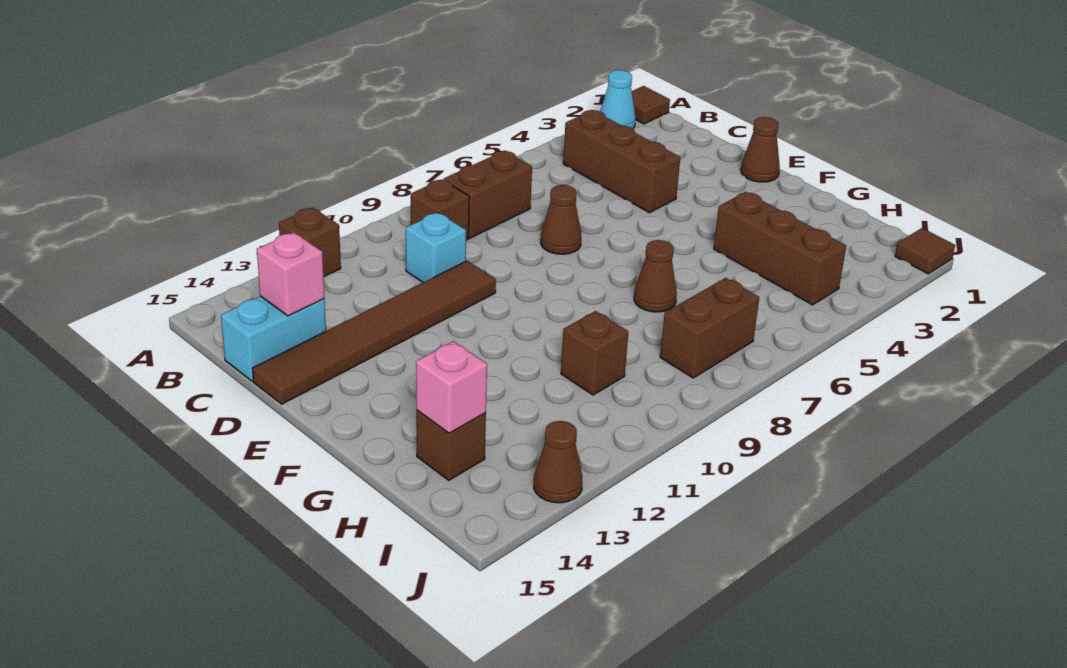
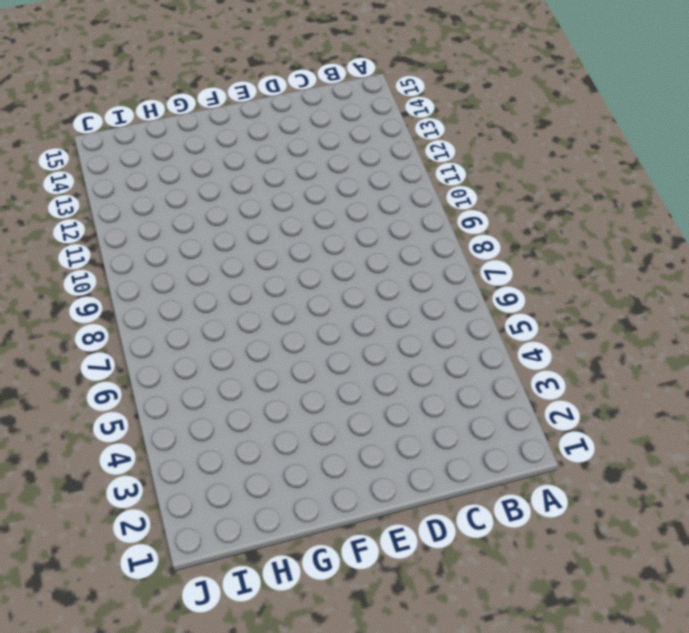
none -> brown tile A1 level 1
none -> cyan cone A2 level 1
none -> brown brick A12 level 1

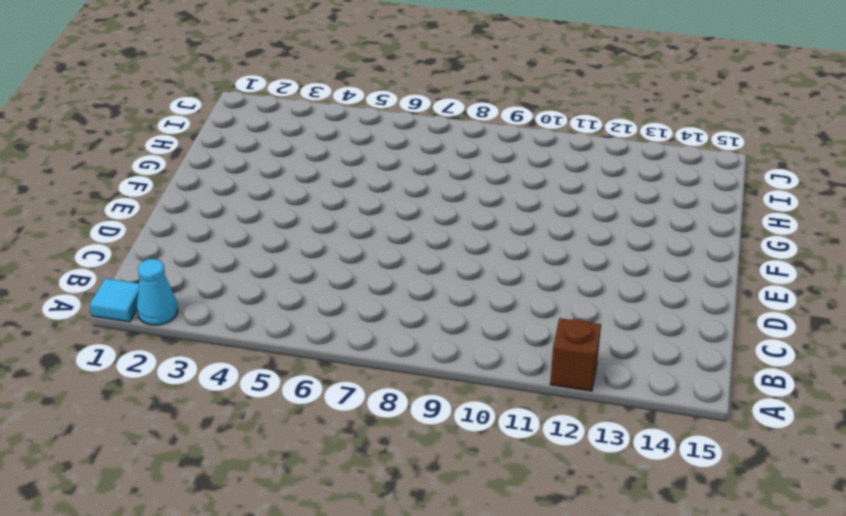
cyan tile A1 level 1 -> brown tile A1 level 1
none -> brown brick B4:D4 level 1
none -> brown brick B7:B8 level 1
none -> brown brick B9 level 1

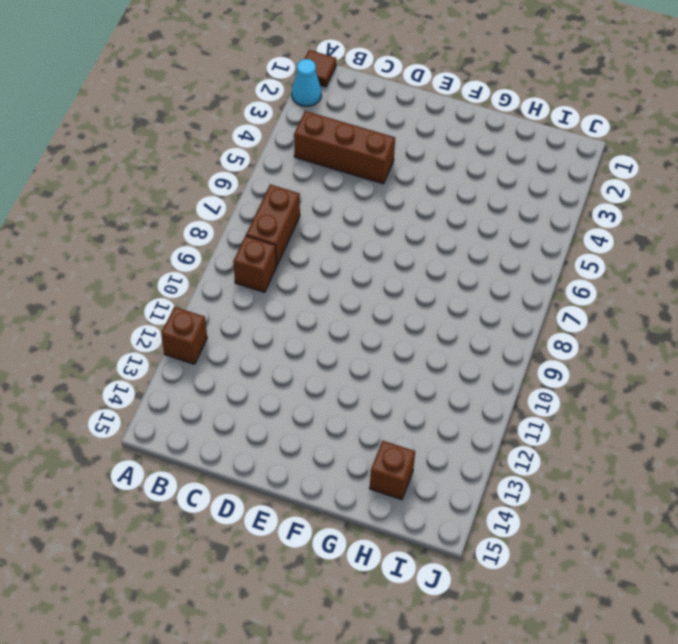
none -> cyan brick C10 level 1
none -> cyan brick C14:C15 level 1
none -> brown cone D7 level 1

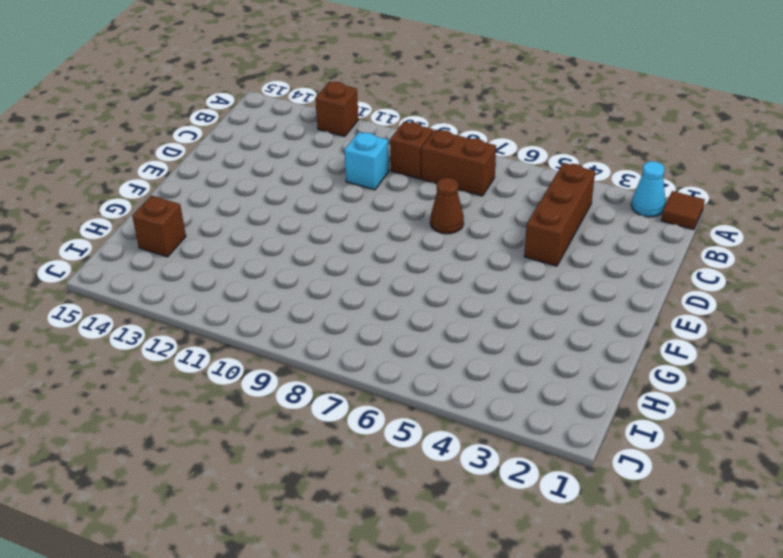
none -> cyan brick C14:C15 level 1
none -> brown tile D10:D15 level 1
none -> brown cone E1 level 1

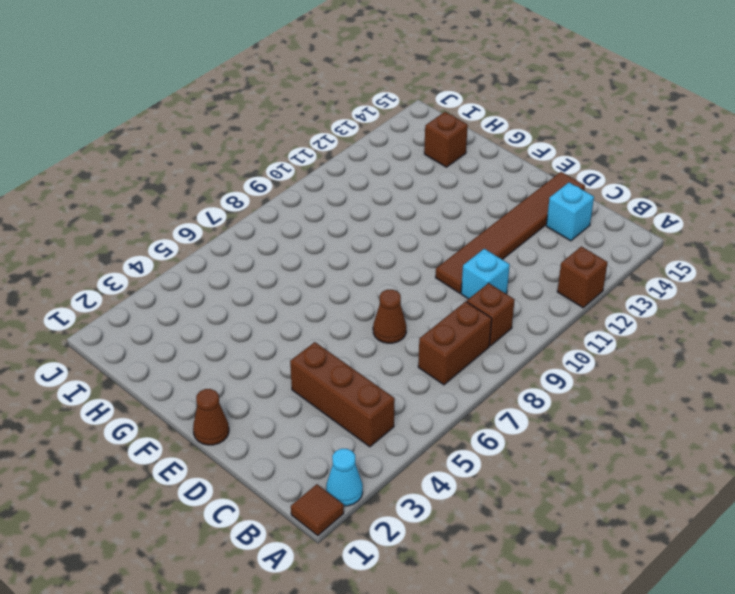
cyan brick C14 level 1 -> cyan brick C14:C15 level 1
none -> brown brick G4:I4 level 1
none -> brown cone G7 level 1
none -> brown brick H10 level 1

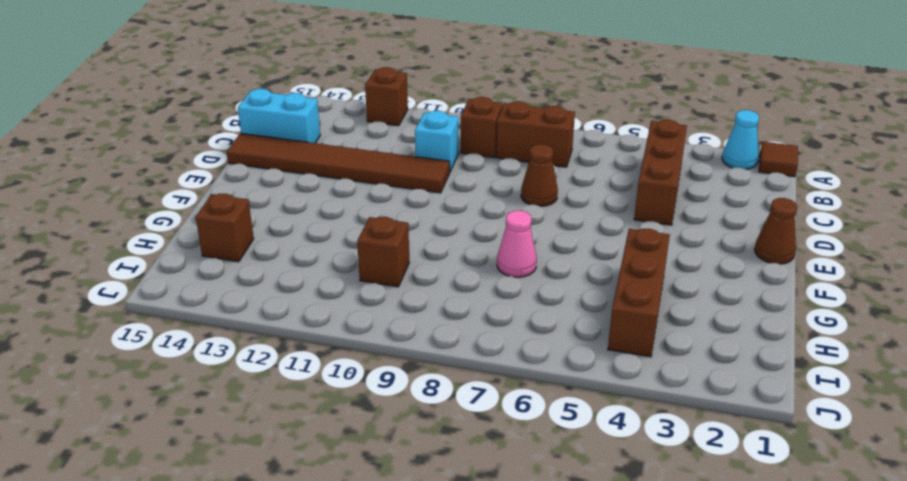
pink cone G7 level 1 -> brown cone G7 level 1
none -> brown brick I7:I8 level 1
none -> brown tile J1 level 1
none -> brown cone J13 level 1

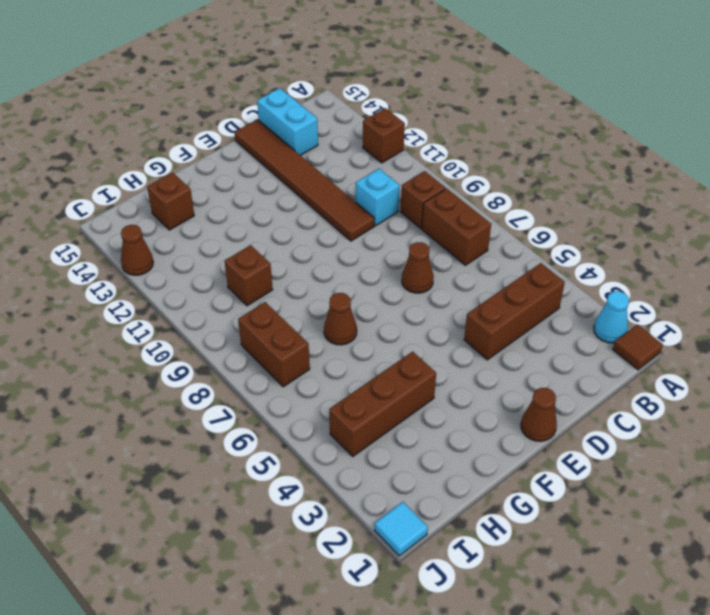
cyan tile J1 level 1 -> brown tile J1 level 1
none -> pink brick C14 level 2
none -> pink brick H14 level 2

